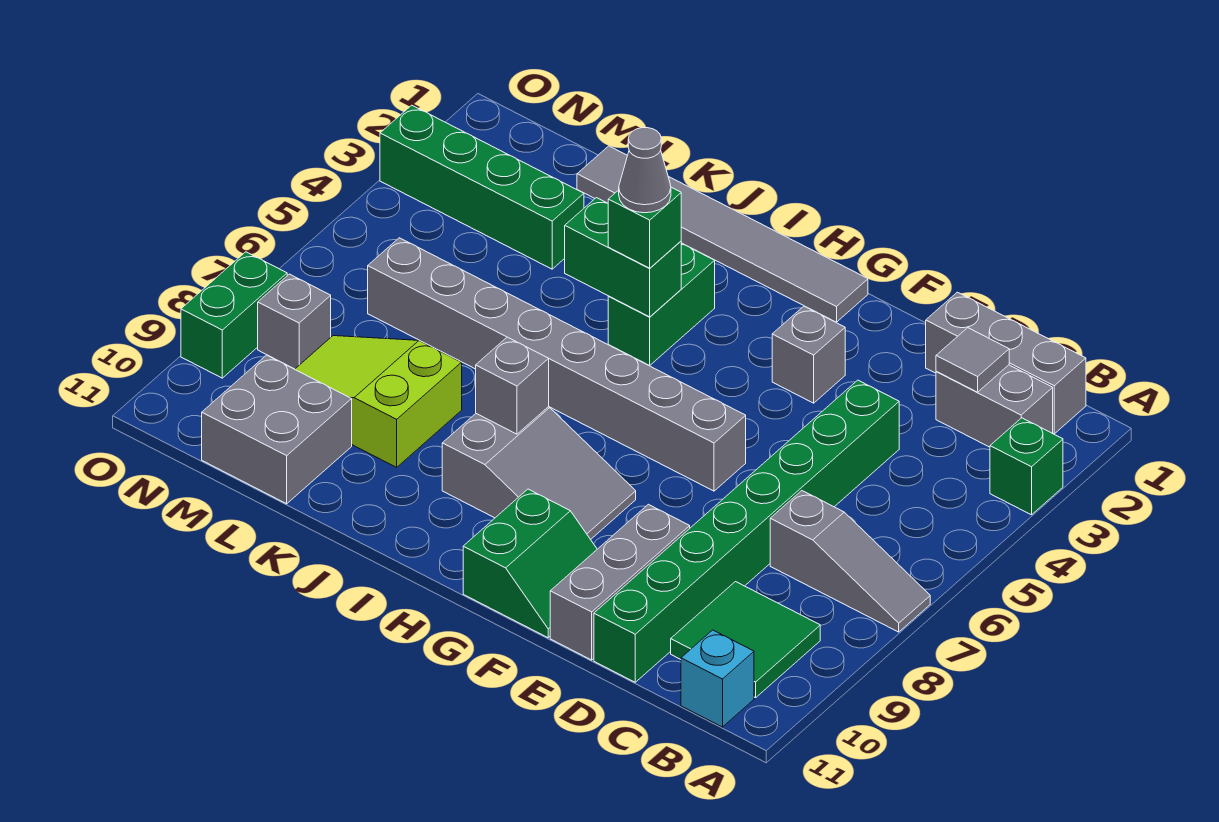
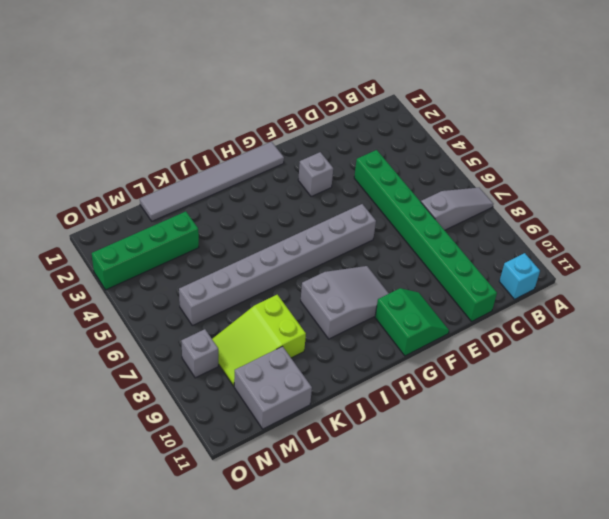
none -> green brick A3 level 1
none -> grey brick B1:D1 level 1
none -> grey brick B2:C2 level 1

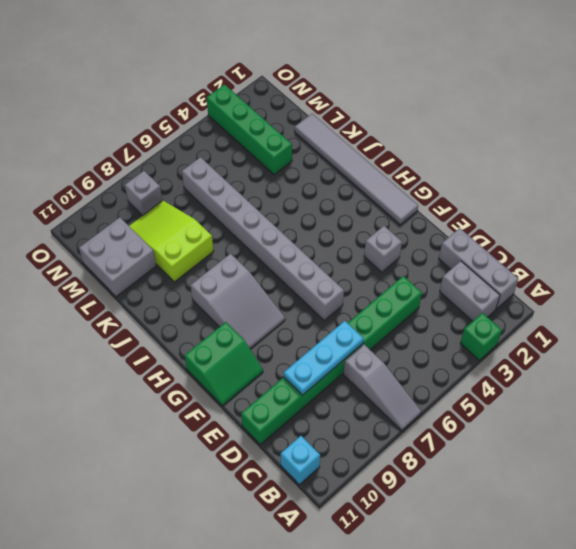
cyan plate D7:D9 level 2 -> none
none -> green tile B9:C10 level 1
none -> grey brick E9:E11 level 1
none -> green brick I3:I4 level 1

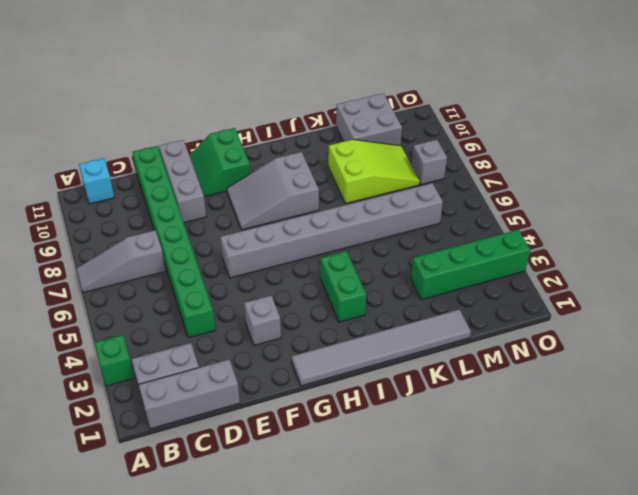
none -> green tile B9:C10 level 1
none -> green brick O8:O9 level 1
none -> grey tile C2 level 2

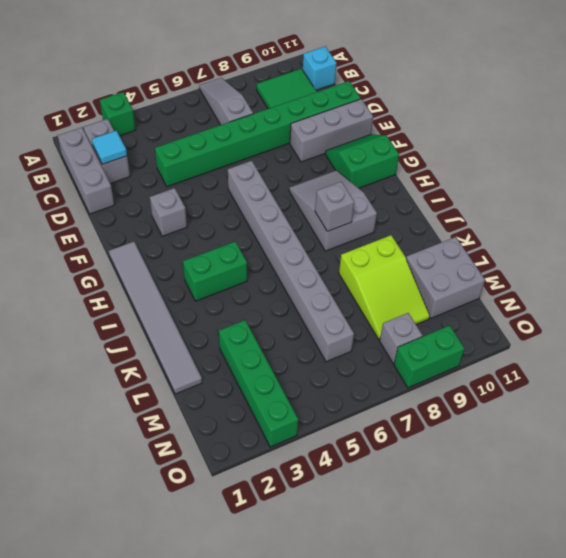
cyan tile C2 level 2 -> grey tile C2 level 2
none -> green brick I4:J4 level 2
none -> green brick I4 level 3
none -> grey cone I4 level 4

